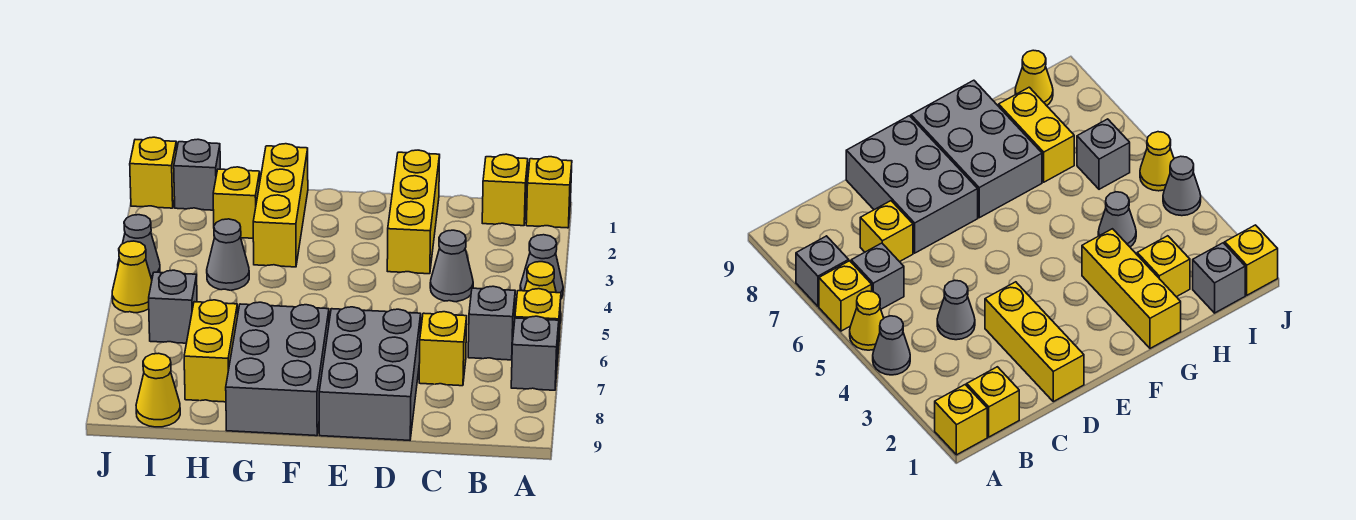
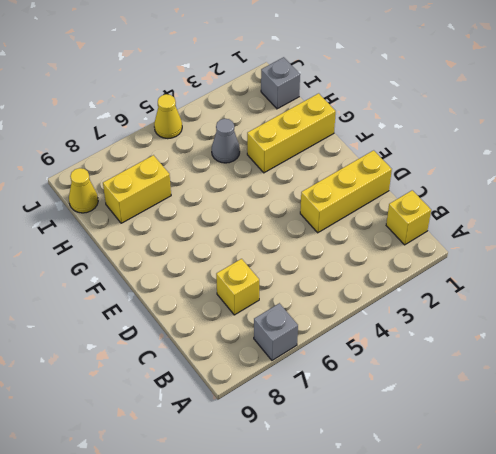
none -> yellow brick A1 level 1
none -> grey cone A4 level 1
none -> yellow cone A5 level 1

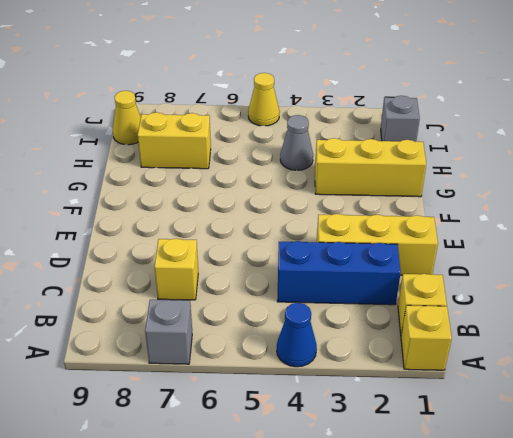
blue cone A4 level 1 -> grey cone A4 level 1
blue brick C2:C4 level 1 -> grey cone C4 level 1
none -> yellow cone A5 level 1
none -> yellow brick A6 level 1
none -> grey brick B6 level 1

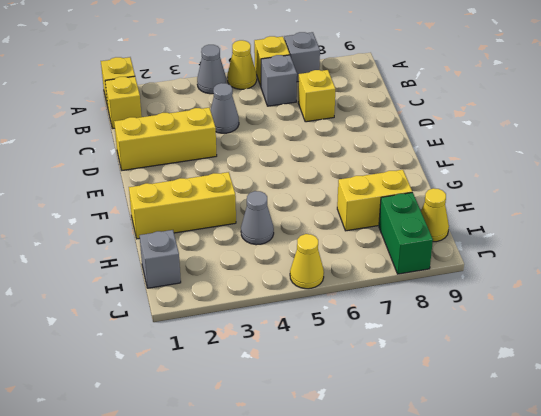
green brick I8:J8 level 1 -> none
none -> grey brick D7:E9 level 1
none -> grey brick F7:G9 level 1
none -> yellow brick H2 level 1

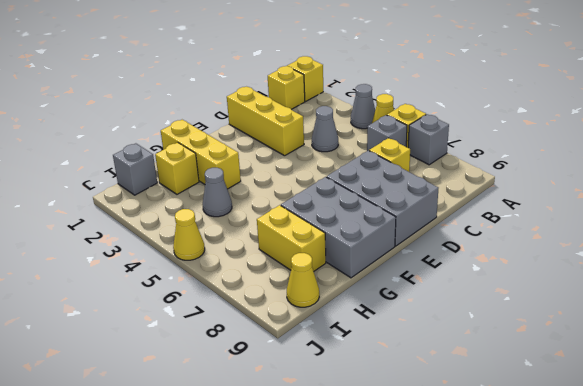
none -> grey brick I6 level 1
none -> yellow brick J1 level 1
none -> grey cone J4 level 1

